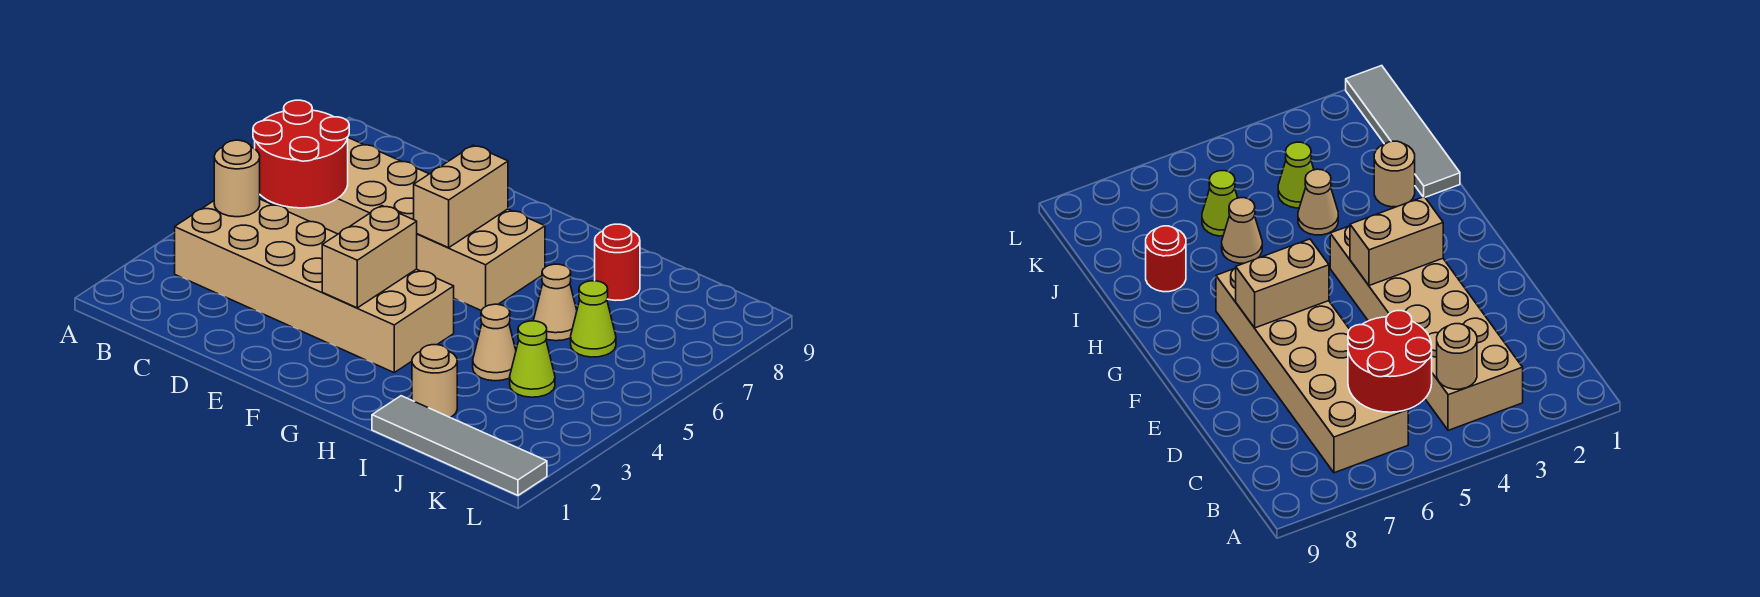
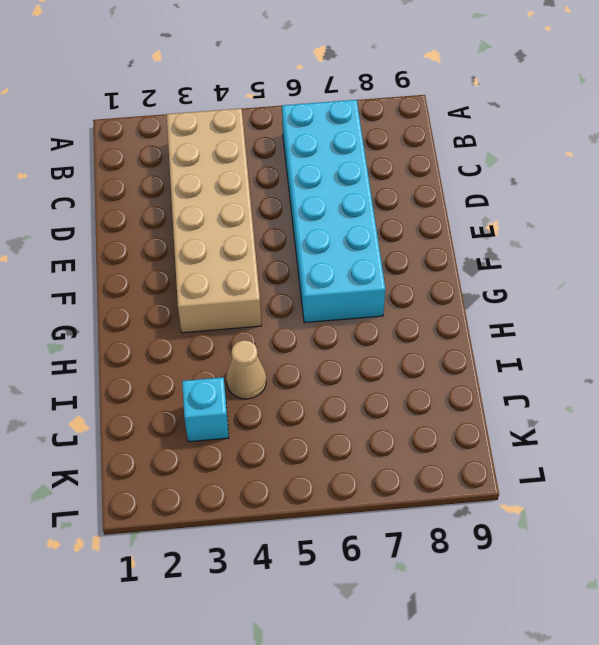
cyan brick B6:G7 level 1 -> tan brick B6:G7 level 1
cyan brick J3 level 1 -> none
none -> grey tile I1:L1 level 1
none -> tan round brick I2 level 1
none -> tan cone I6 level 1

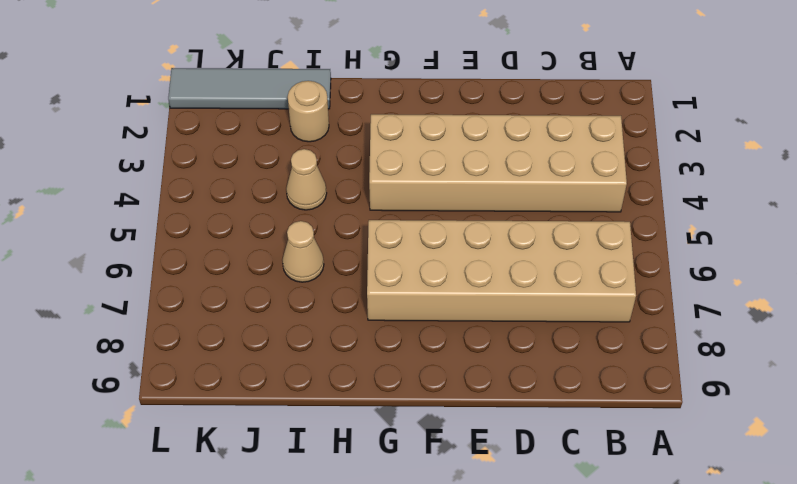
none -> red round brick I8 level 1
none -> lime cone J4 level 1
none -> lime cone J6 level 1

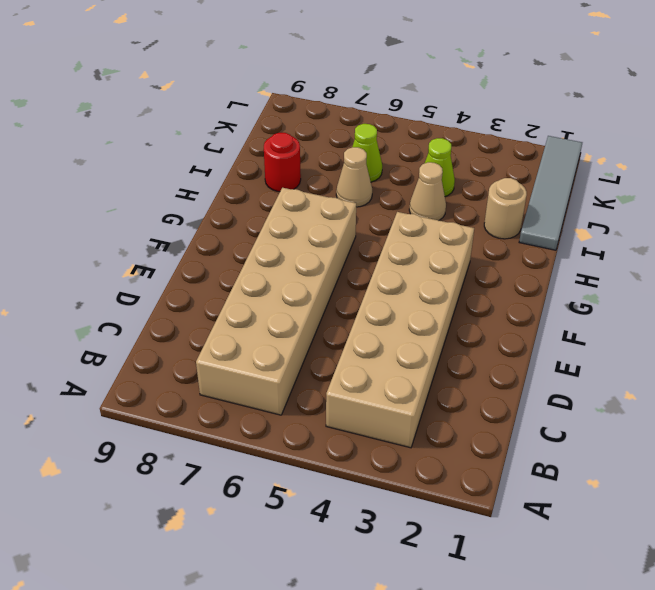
none -> tan round brick B4 level 2
none -> red round brick B5:C6 level 2
none -> tan brick F3:F4 level 2

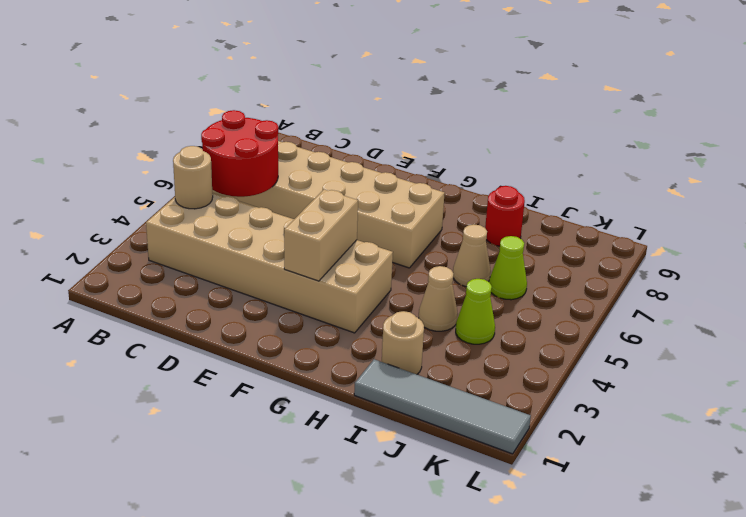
none -> tan brick F6:F7 level 2

